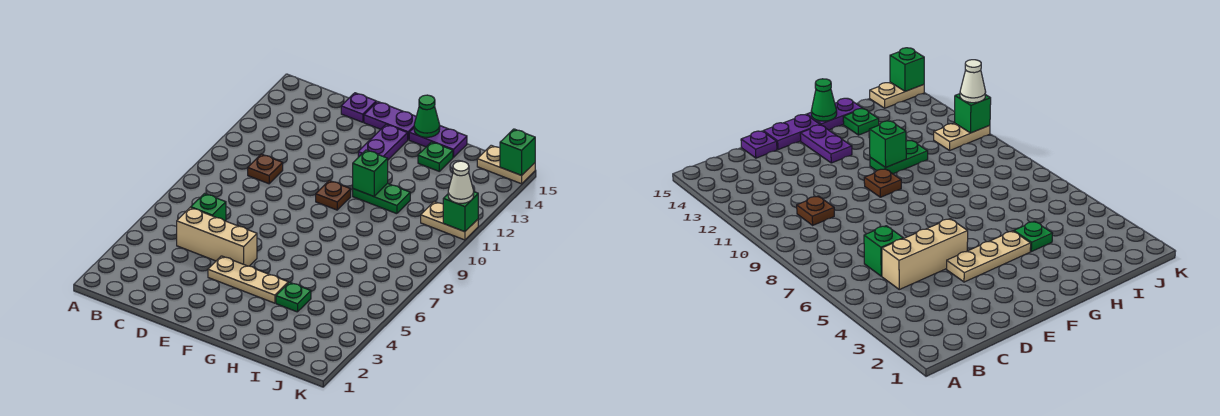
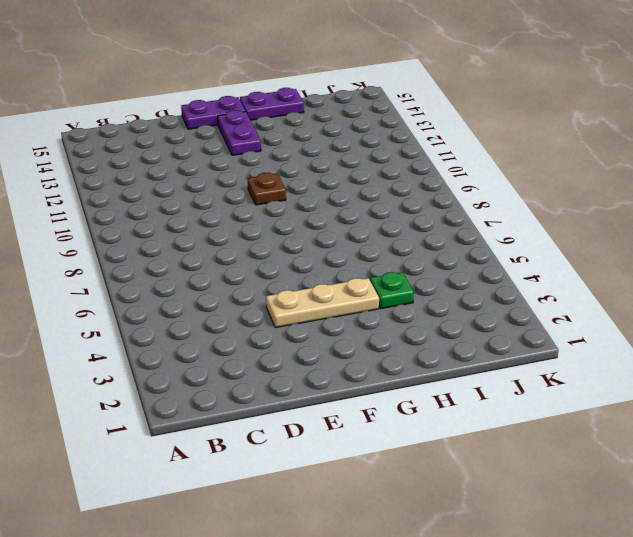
none -> tan brick C5:E5 level 1
none -> green brick C6 level 1
none -> brown plate C10 level 1

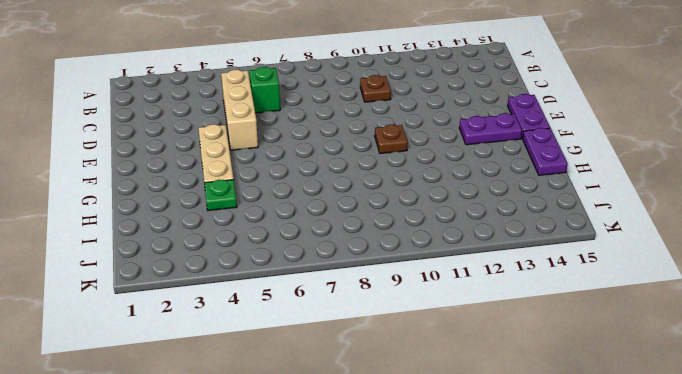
none -> purple plate D15 level 1
none -> green plate G11:H11 level 1
none -> green plate H14 level 1

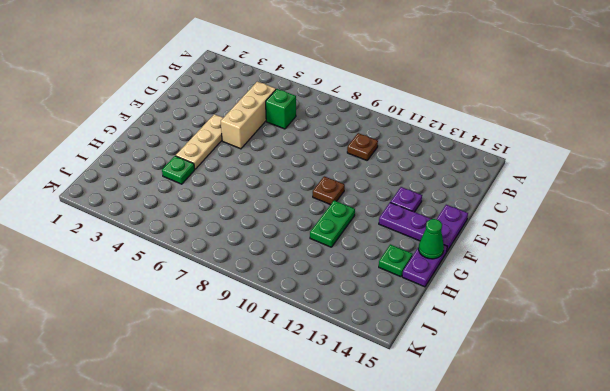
purple plate E13 level 1 -> purple plate D15 level 1
none -> tan plate J11:K11 level 1
none -> tan plate J15:K15 level 1
none -> green brick G11 level 2

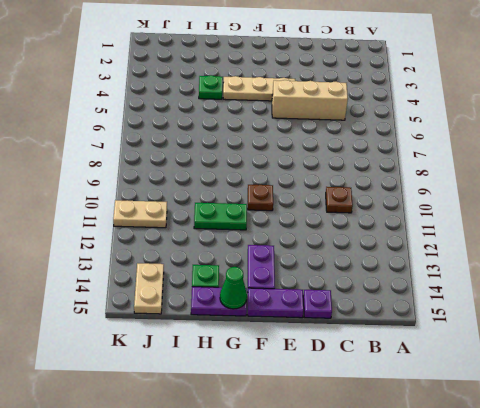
tan plate J14:J15 level 1 -> tan plate J15:K15 level 1
none -> green brick C6 level 1
none -> green brick G11 level 2
none -> green brick K11 level 2

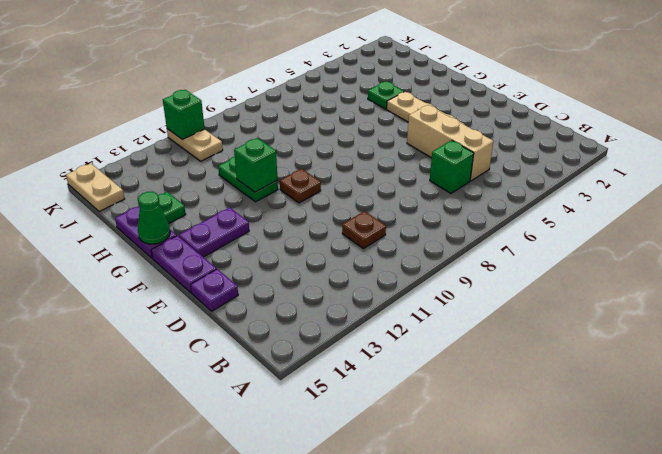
none -> green brick K15 level 2
none -> white cone K11 level 3

